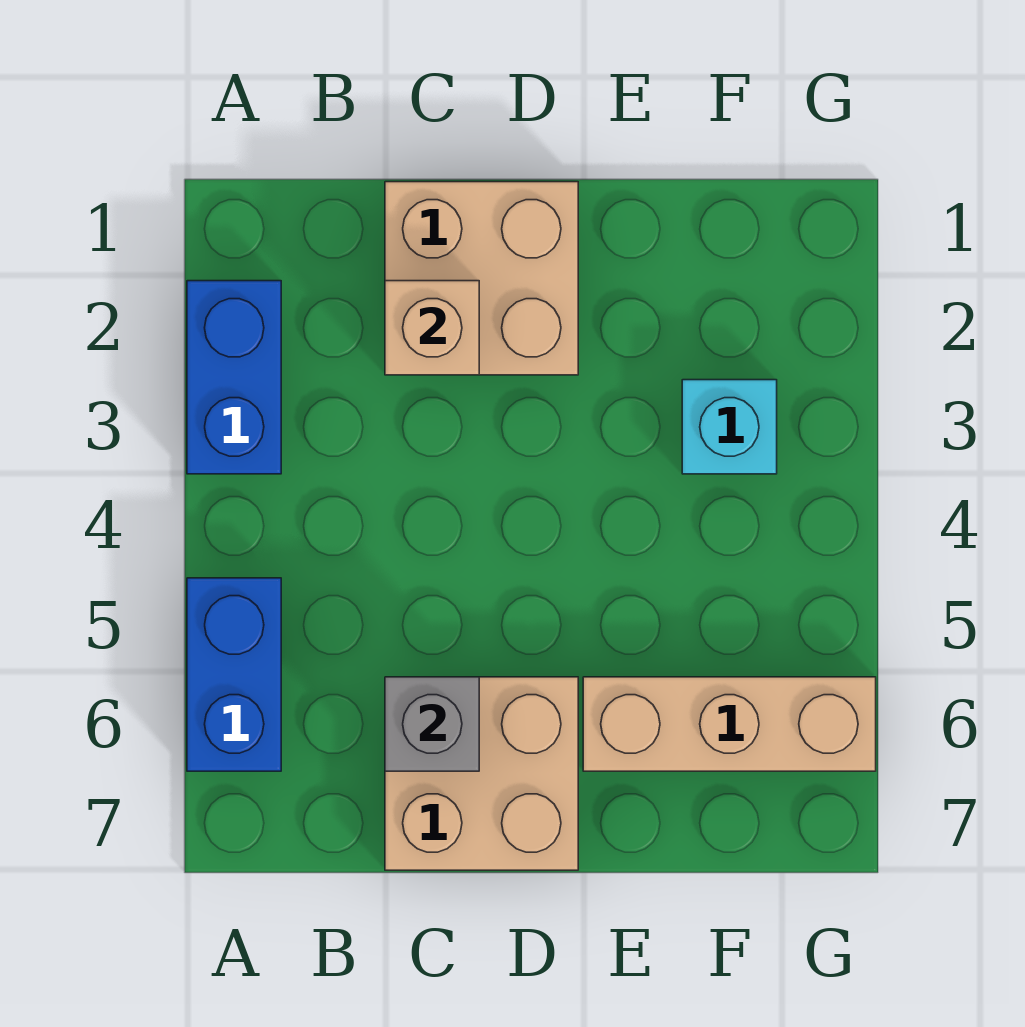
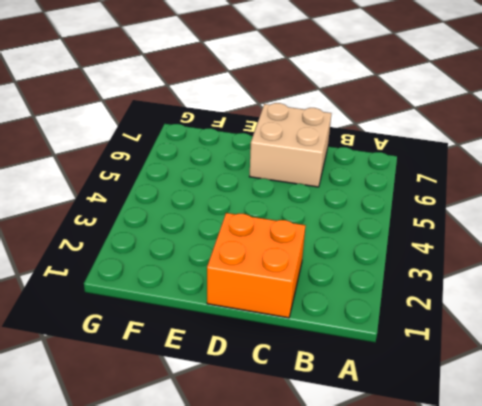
orange brick C1:D2 level 1 -> tan brick C1:D2 level 1
none -> blue brick A2:A3 level 1
none -> blue brick A5:A6 level 1

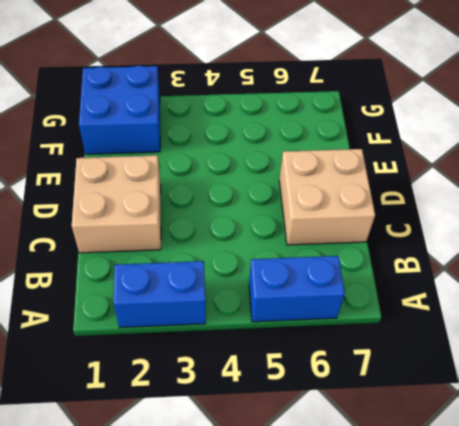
blue brick F1:G2 level 1 -> none
none -> tan brick E6:G6 level 1
none -> cyan brick F3 level 1

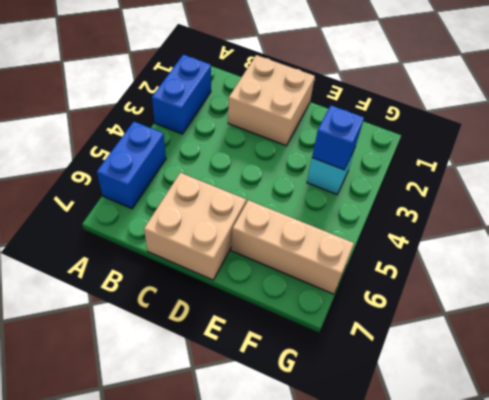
blue brick F3 level 2 -> none
none -> tan brick C2 level 2
none -> grey brick C6 level 2

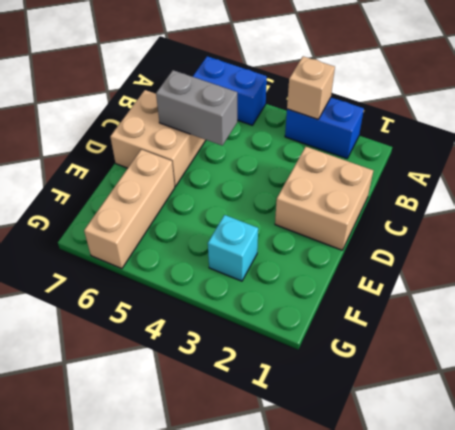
tan brick A3 level 2 -> tan brick C2 level 2
grey brick C5:C6 level 2 -> grey brick C6 level 2

